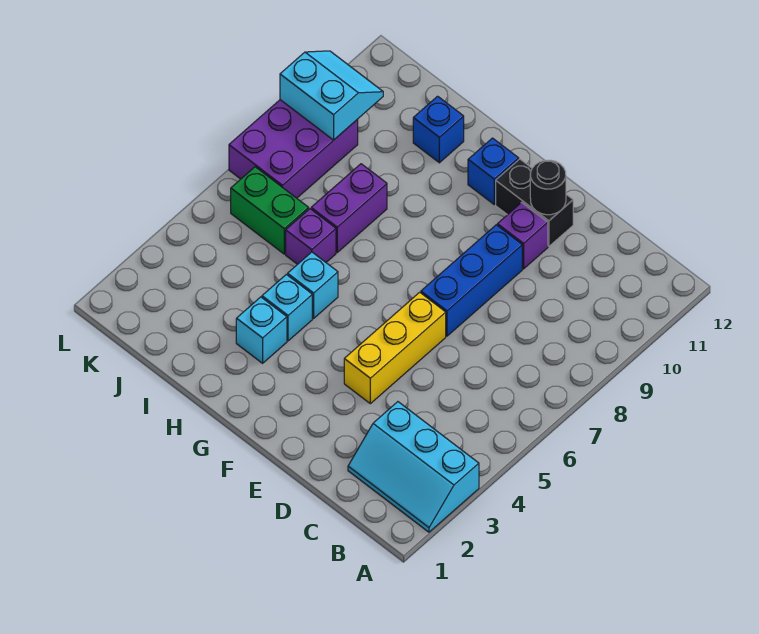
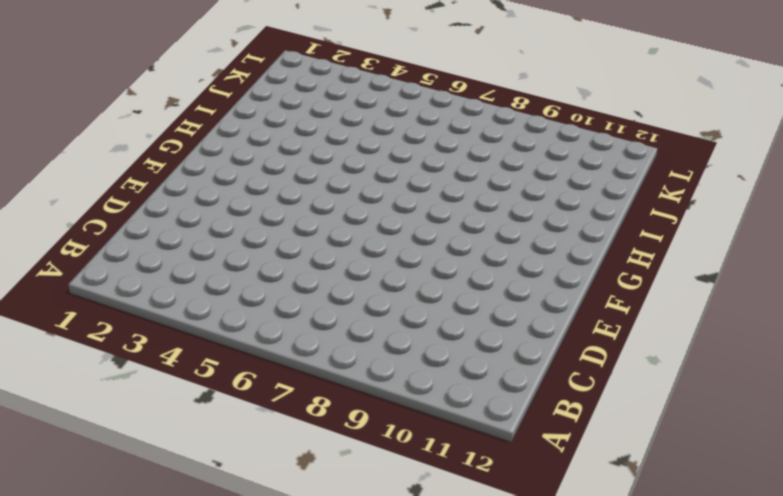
none -> cyan slope A2:C3 level 1 top 3
none -> yellow brick E4:E6 level 1
none -> blue brick E7:E9 level 1

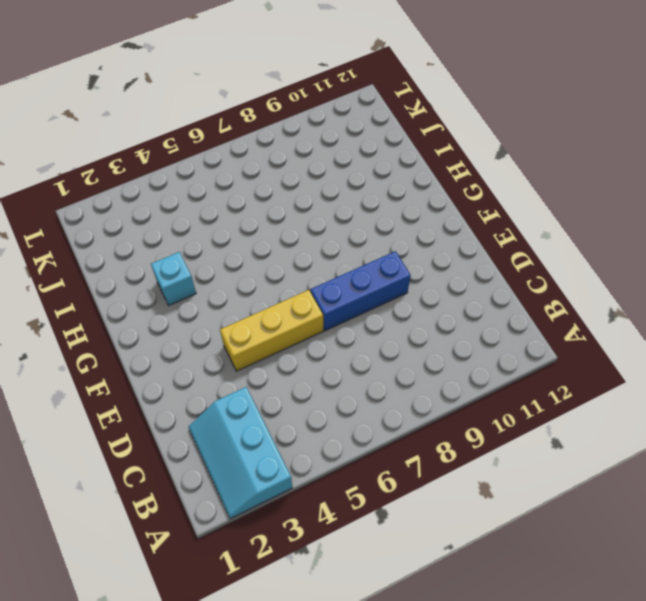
none -> purple brick E10 level 1
none -> black brick E11:F11 level 1
none -> blue brick G11 level 1

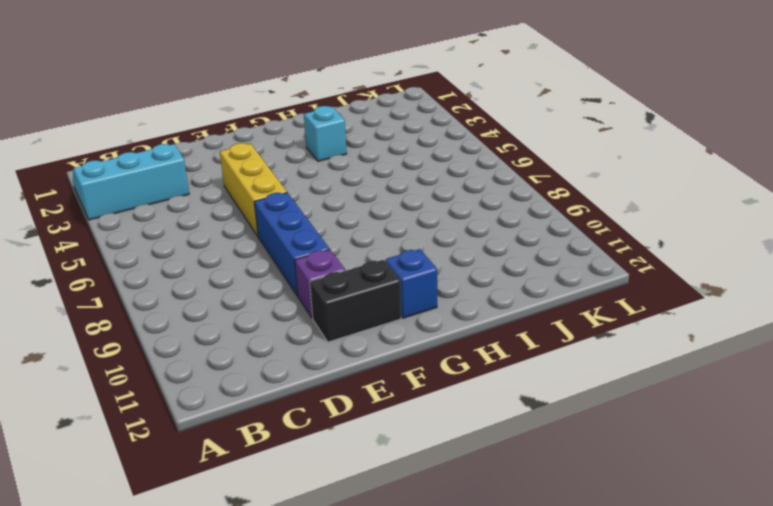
none -> cyan brick H4 level 1
none -> cyan brick H5 level 1
none -> purple brick I6 level 1

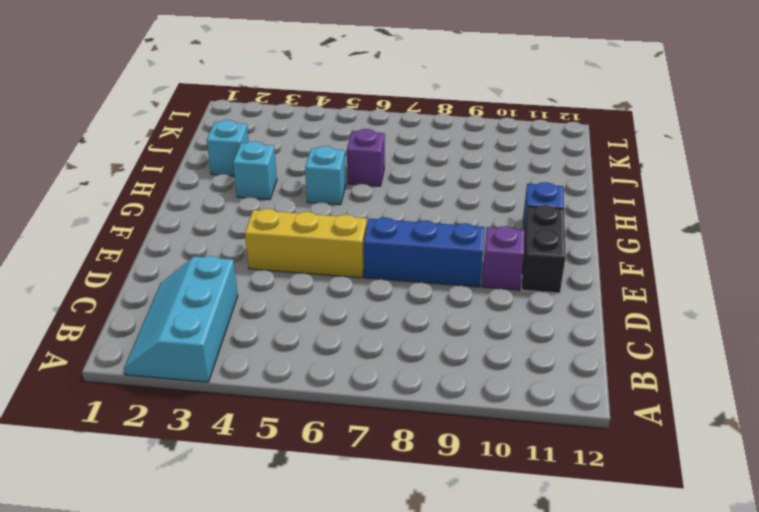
cyan brick I2 level 1 -> cyan brick H4 level 1
none -> purple brick I7:I8 level 1
none -> blue brick I11 level 1
none -> green brick J6:K6 level 1

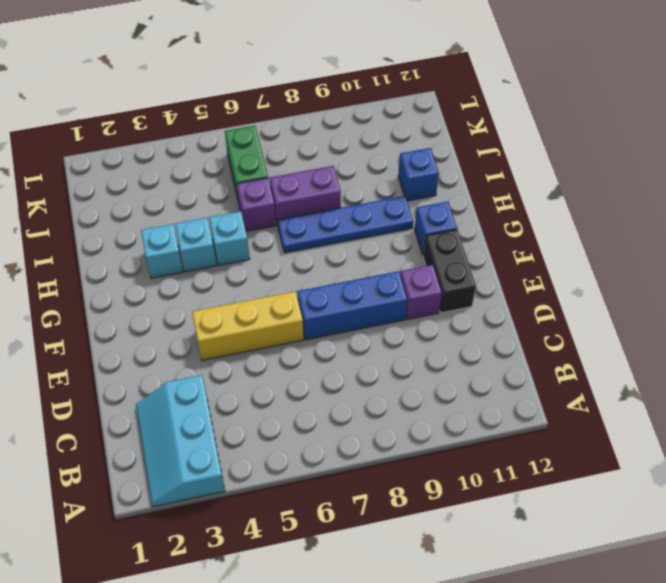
blue plate H7:H10 level 1 -> none
none -> purple brick K7:L9 level 1
none -> black round brick E11 level 2
none -> cyan slope K9:L10 level 2 top 9

